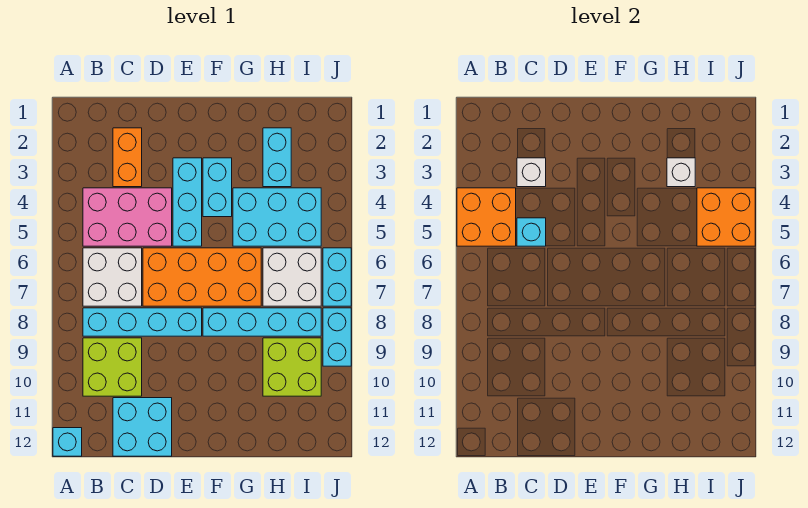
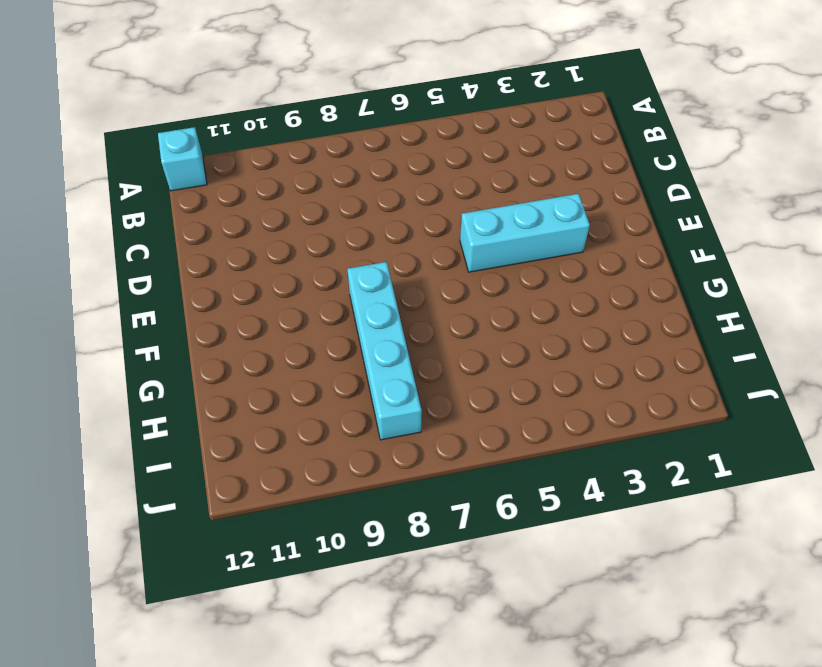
none -> pink brick B4:D5 level 1
none -> white brick B6:C7 level 1
none -> cyan brick B8:E8 level 1

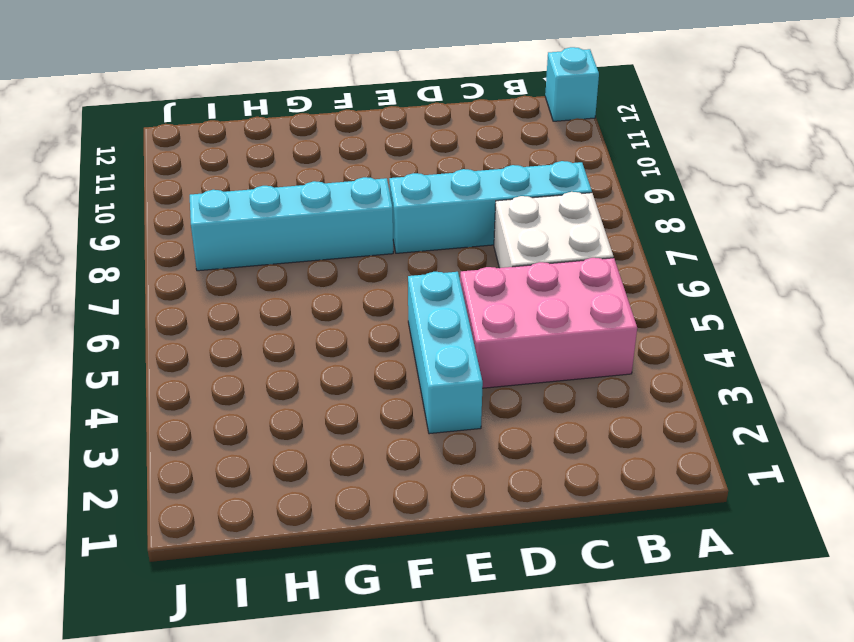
none -> lime brick B9:C10 level 1
none -> orange brick C2:C3 level 1
none -> cyan brick C11:D12 level 1

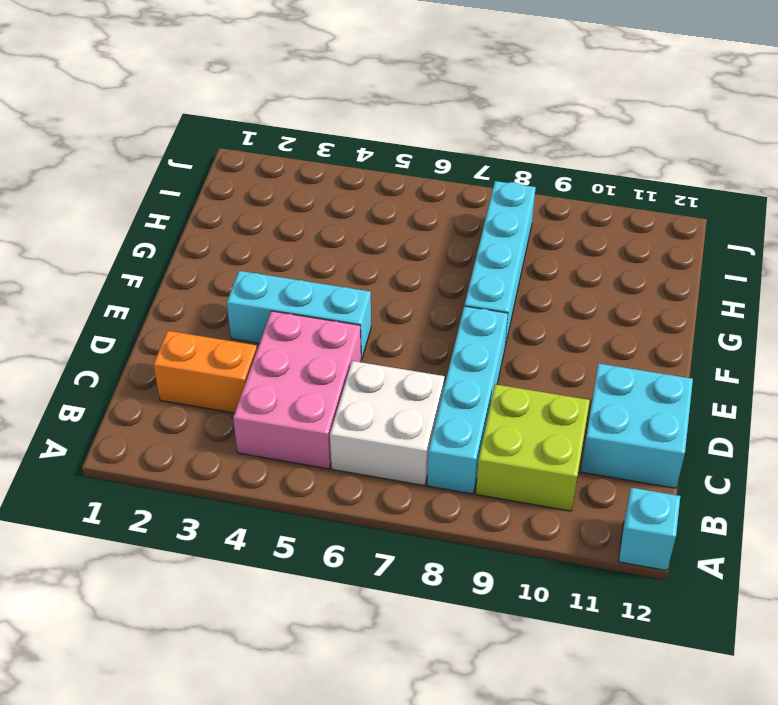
none -> orange brick D6:G7 level 1
none -> cyan brick F3:F4 level 1
none -> cyan brick G4:I5 level 1

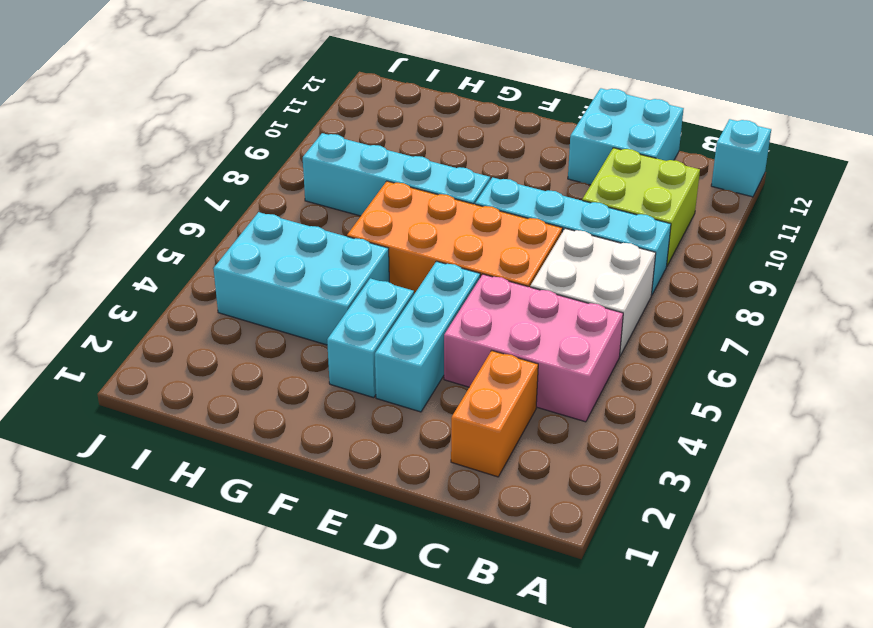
none -> cyan brick H2:H3 level 1
none -> white brick H6:I7 level 1
none -> lime brick H9:I10 level 1

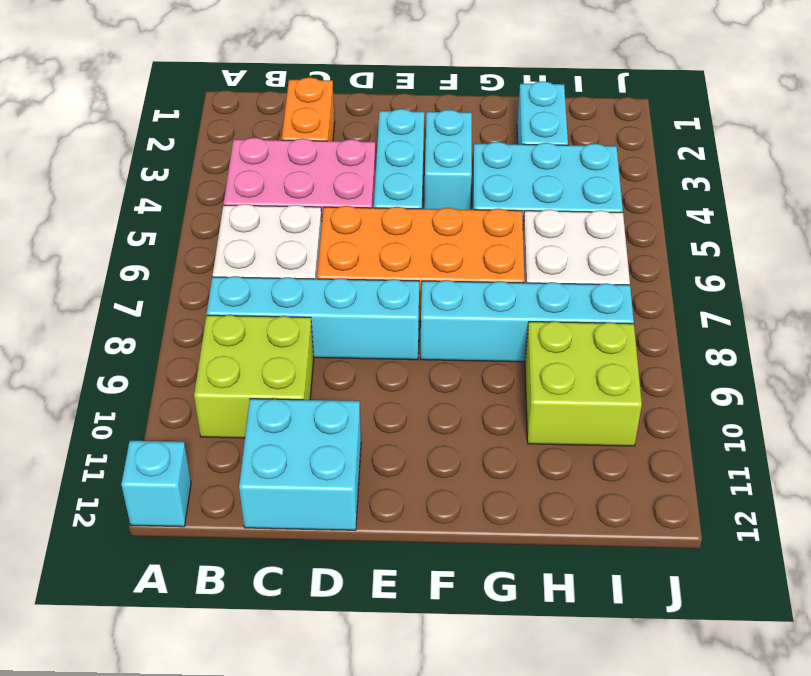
none -> cyan brick J6:J7 level 1
none -> cyan brick J8:J9 level 1
none -> orange brick A4:B5 level 2

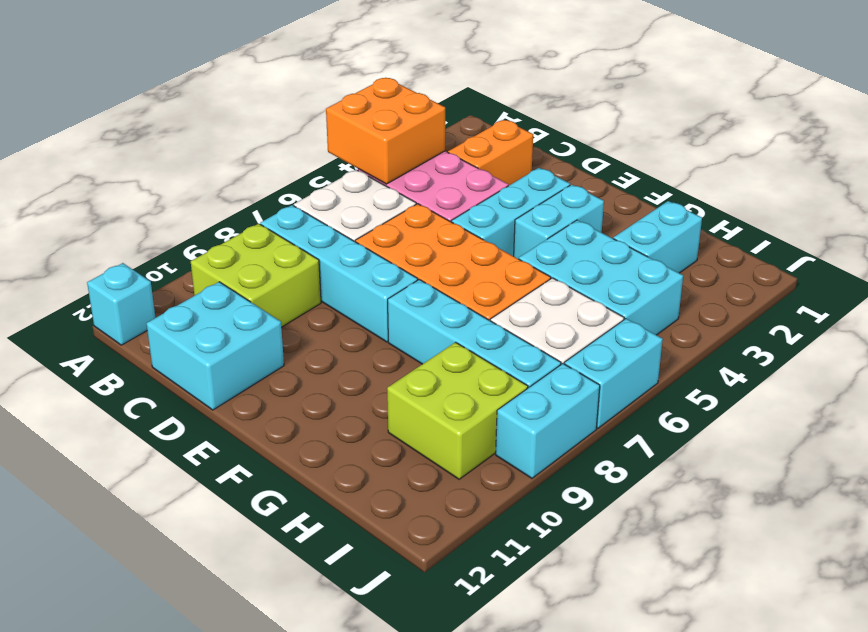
none -> white brick C3 level 2
none -> cyan brick C5 level 2
none -> white brick H3 level 2

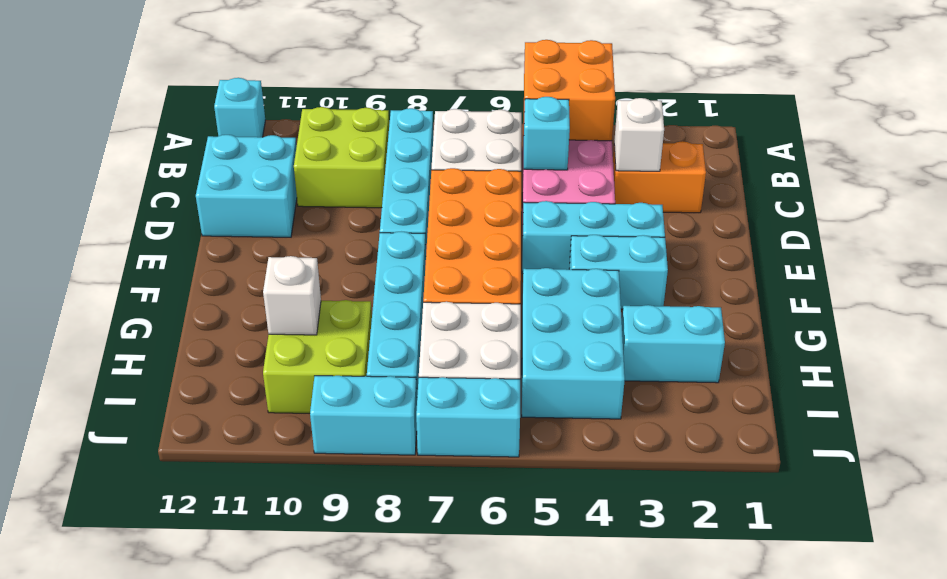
white brick H10 level 2 -> white brick H3 level 2
none -> orange brick I4:J5 level 2

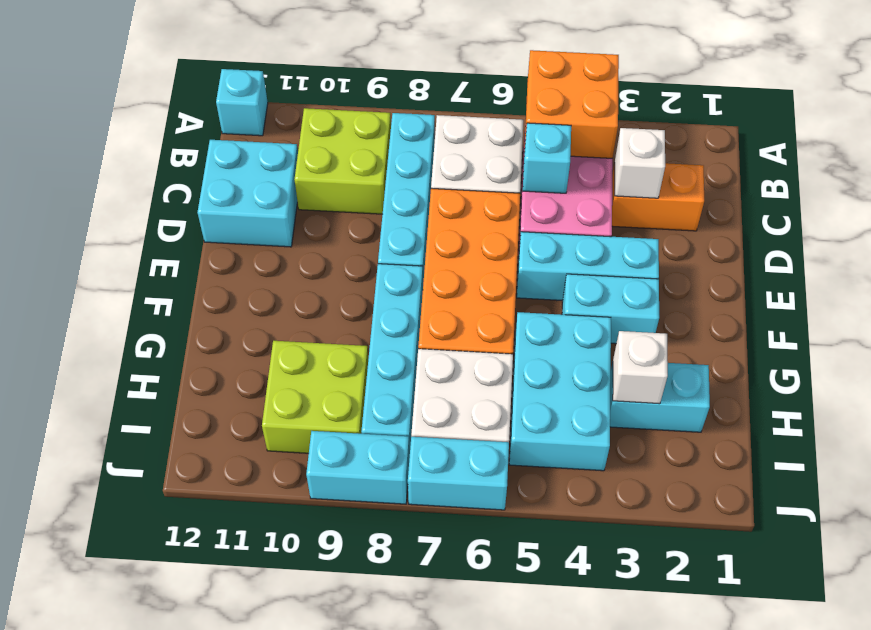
none -> orange brick I4:J5 level 2

